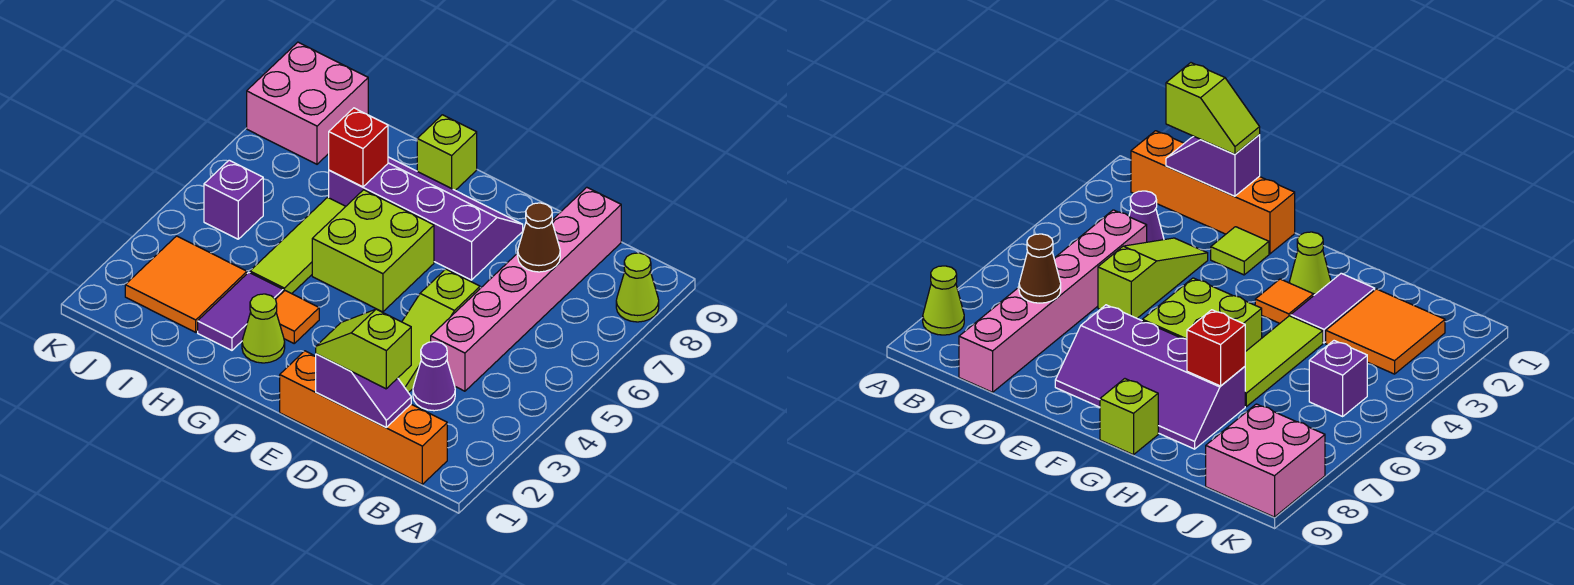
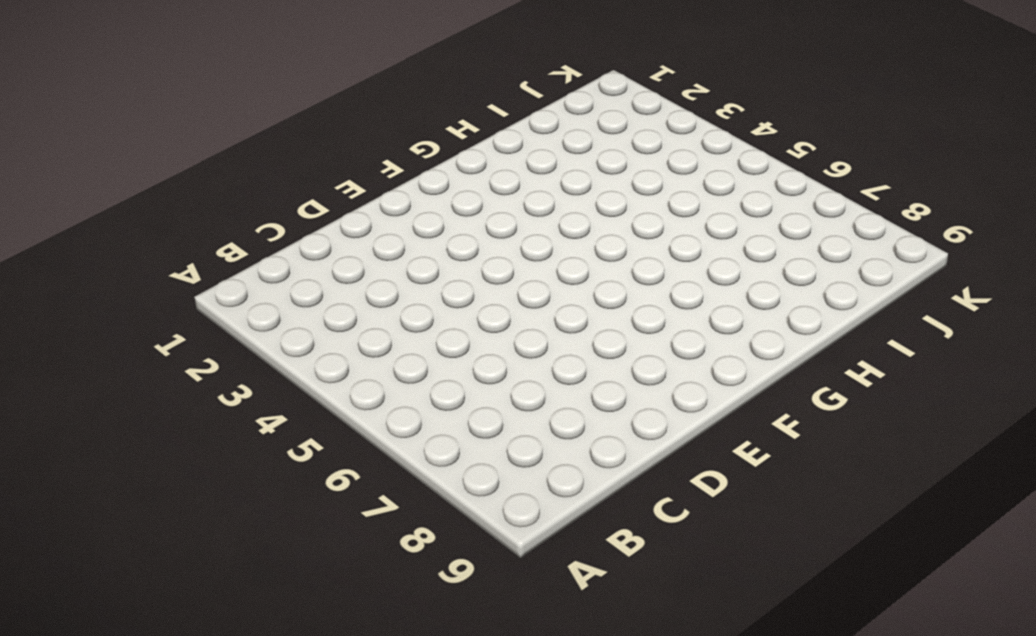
none -> lime cone A8 level 1
none -> orange brick B1:E1 level 1
none -> purple cone C3 level 1

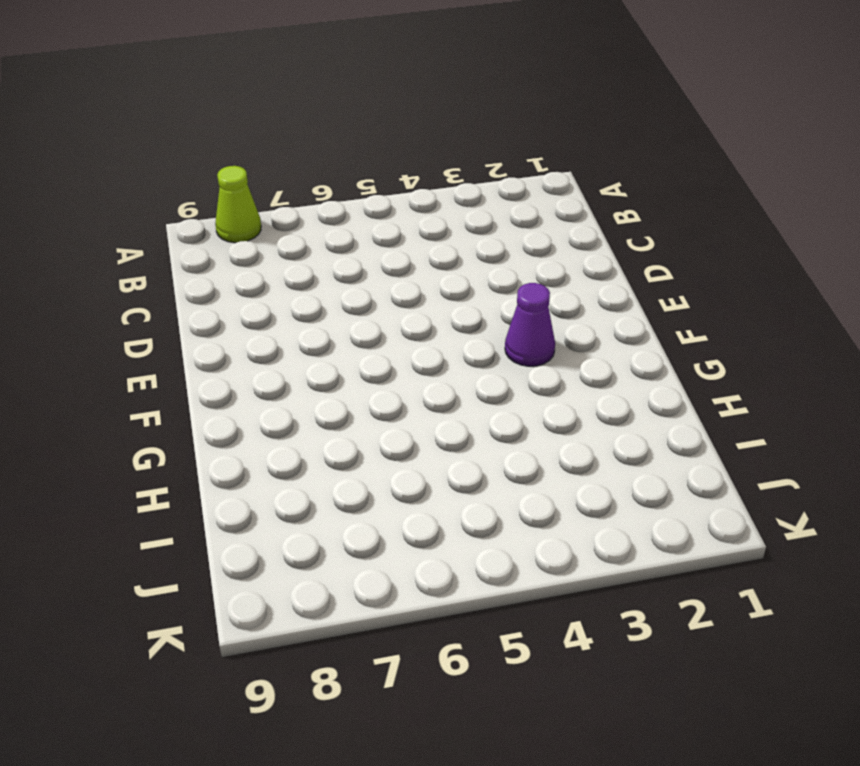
purple cone F3 level 1 -> purple cone C3 level 1
none -> orange brick B1:E1 level 1
none -> pink brick C4:C9 level 1
none -> lime slope D3:D5 level 1 top 5

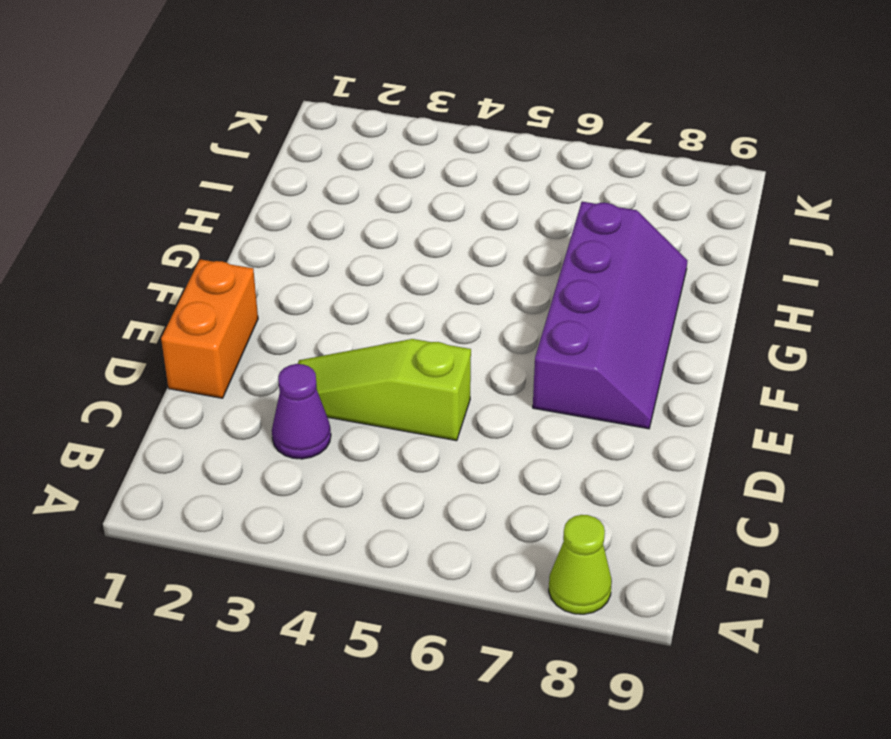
orange brick D1:E1 level 1 -> orange brick B1:E1 level 1
none -> pink brick C4:C9 level 1
none -> lime tile E2 level 1
none -> lime brick F5:G6 level 1

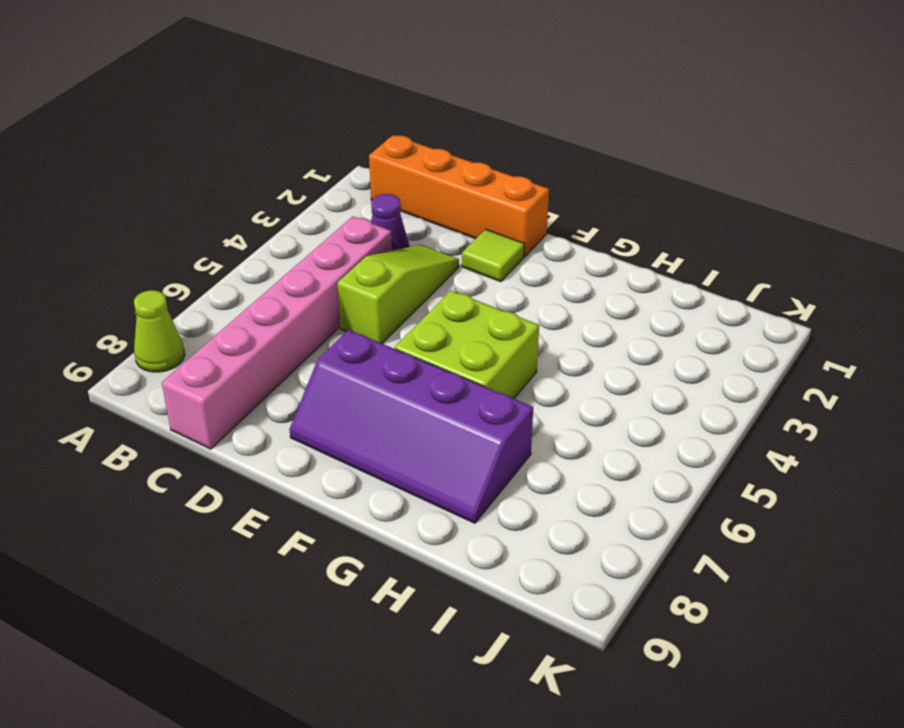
none -> lime cone G2 level 1
none -> orange tile G3 level 1
none -> lime brick G9 level 1

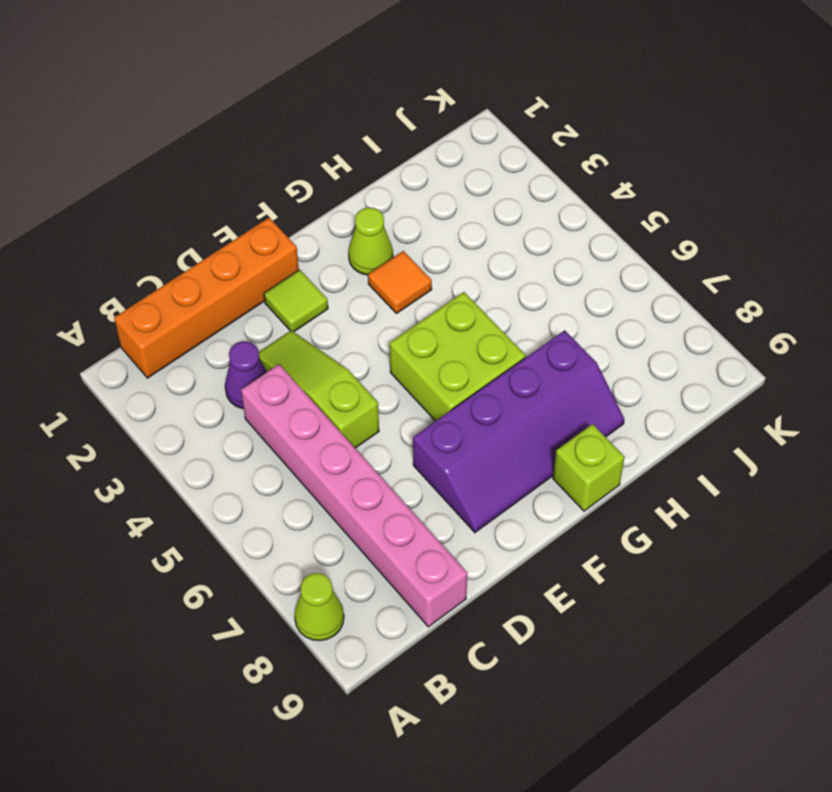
none -> purple tile H2:H3 level 1
none -> lime tile H4:H6 level 1
none -> orange tile I2:J3 level 1

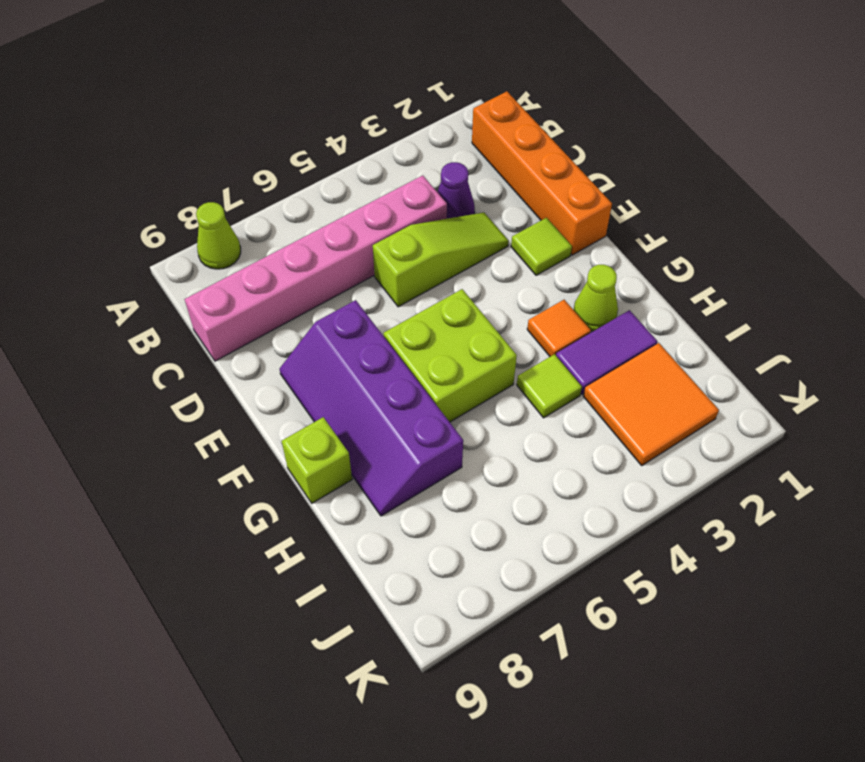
lime tile H4 level 1 -> lime tile H4:H6 level 1
none -> purple brick J5 level 1
none -> pink brick J8:K9 level 1
none -> purple slope C1:D1 level 2 top D

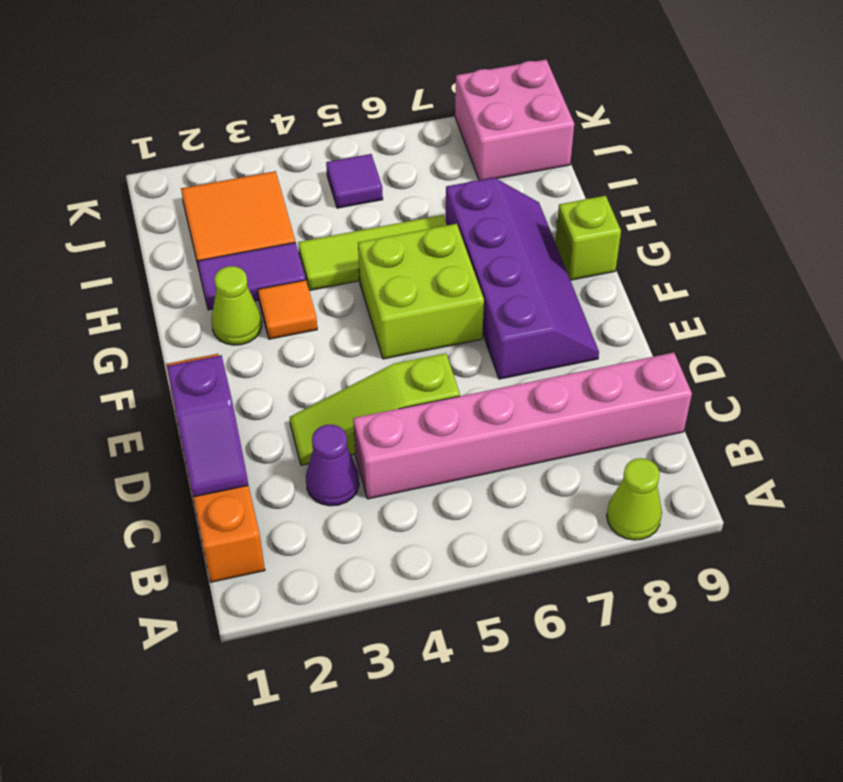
purple tile J5 level 1 -> purple brick J5 level 1
none -> lime tile E2 level 1
none -> brown cone C7 level 2
none -> red brick H7 level 2

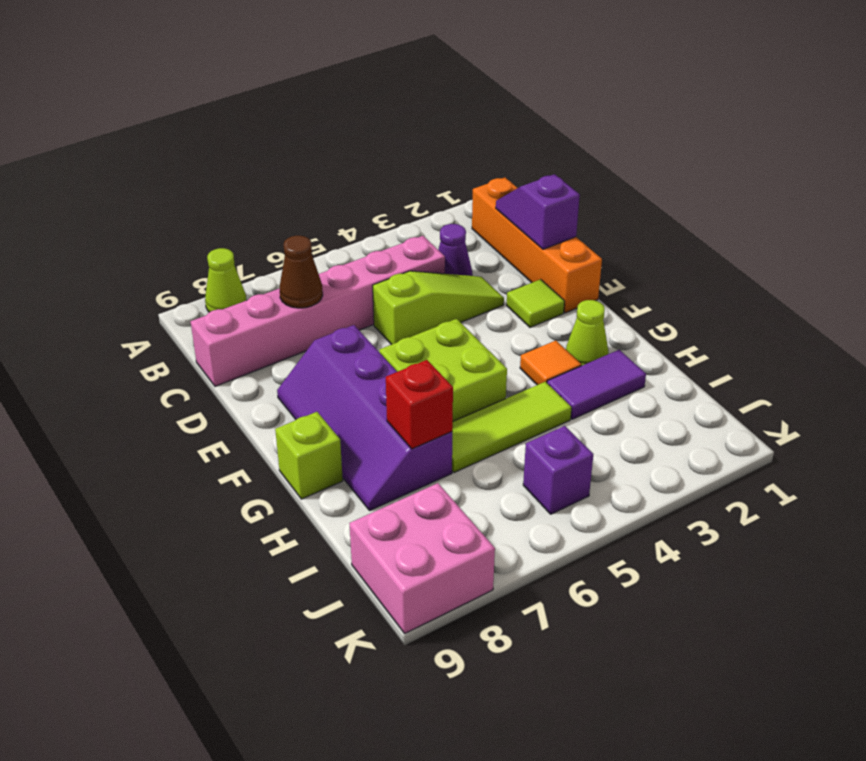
none -> orange tile I2:J3 level 1
none -> lime slope C1:D1 level 3 top C

